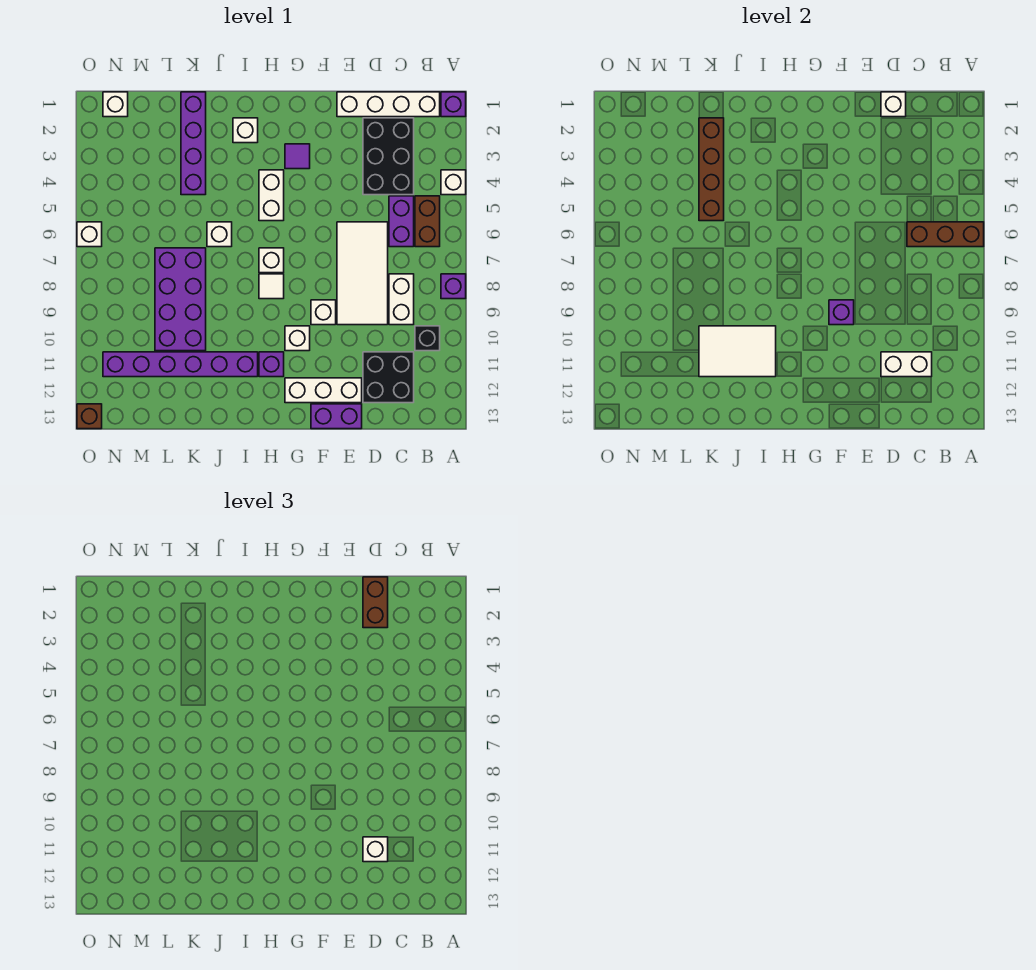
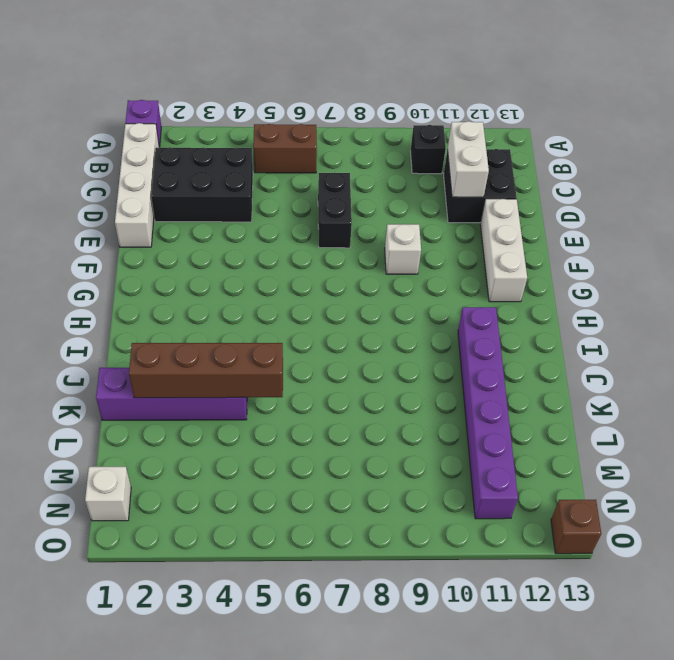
black brick D7:E7 level 1 -> white tile D6:E9 level 1
none -> white brick A4 level 1
none -> purple brick A8 level 1
none -> purple brick C5:C6 level 1
none -> white brick C8:C9 level 1

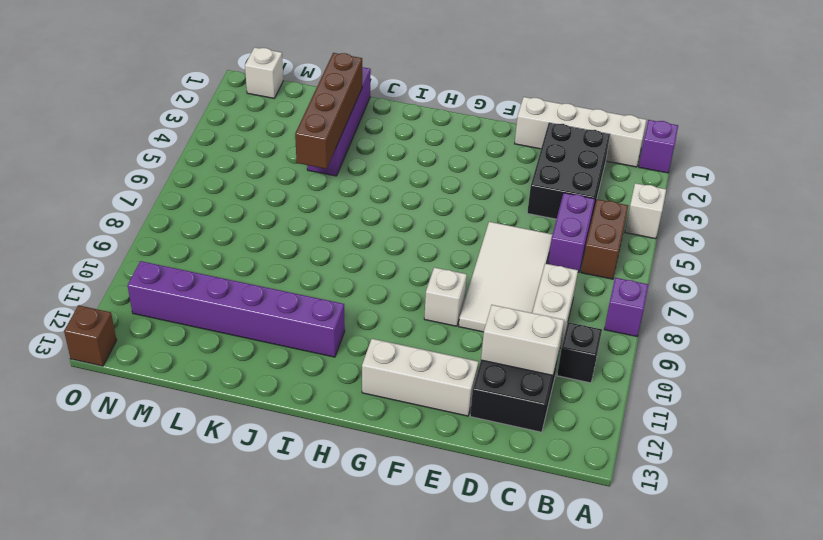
none -> purple brick E13:F13 level 1
none -> purple tile G3 level 1
none -> white brick G10 level 1
none -> white brick H4:H5 level 1

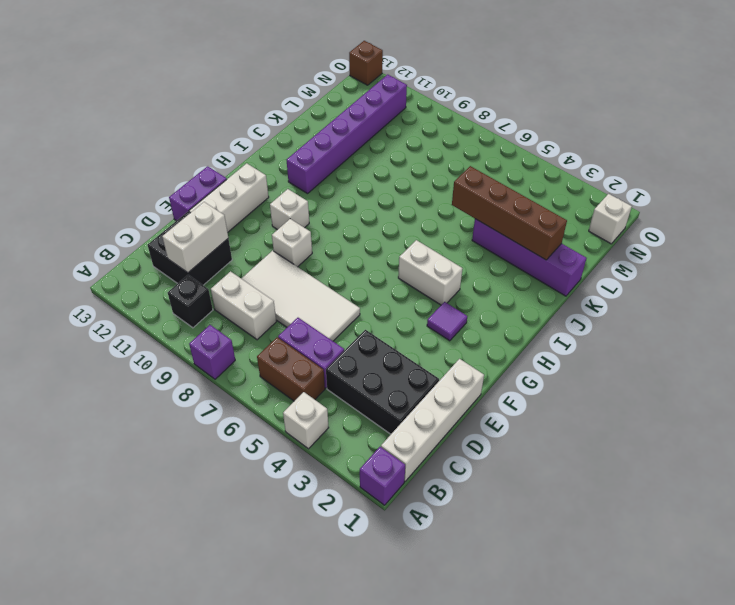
none -> white brick H7 level 1
none -> white tile H8 level 1
none -> purple brick H11 level 1
none -> white brick I2 level 1

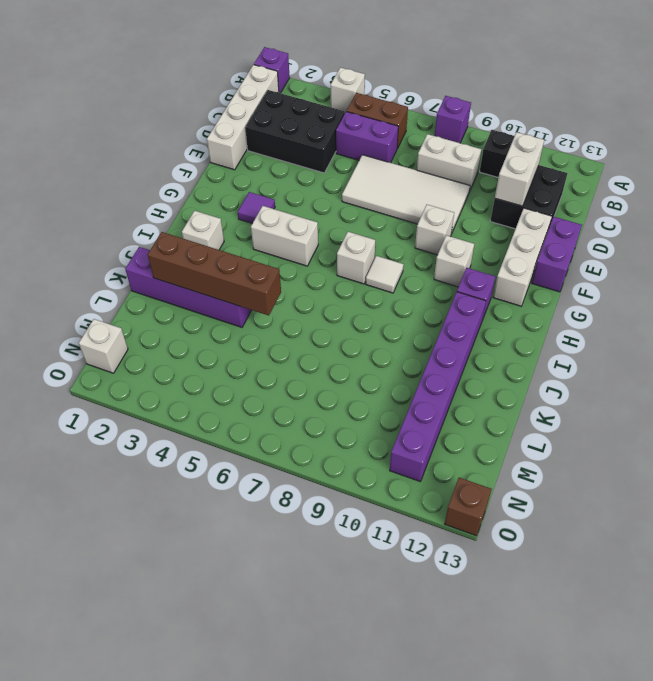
none -> white brick J6 level 1
none -> purple brick K7:L10 level 1
none -> white brick O6 level 1
none -> brown brick A6:C6 level 2

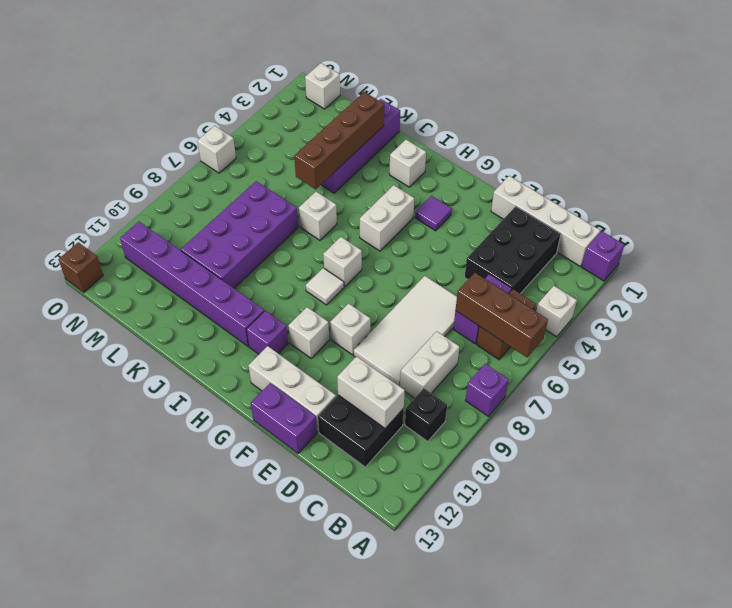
none -> white brick D1 level 2
none -> purple brick F9 level 2
none -> white tile I10:K11 level 2
none -> brown brick D1:D2 level 3

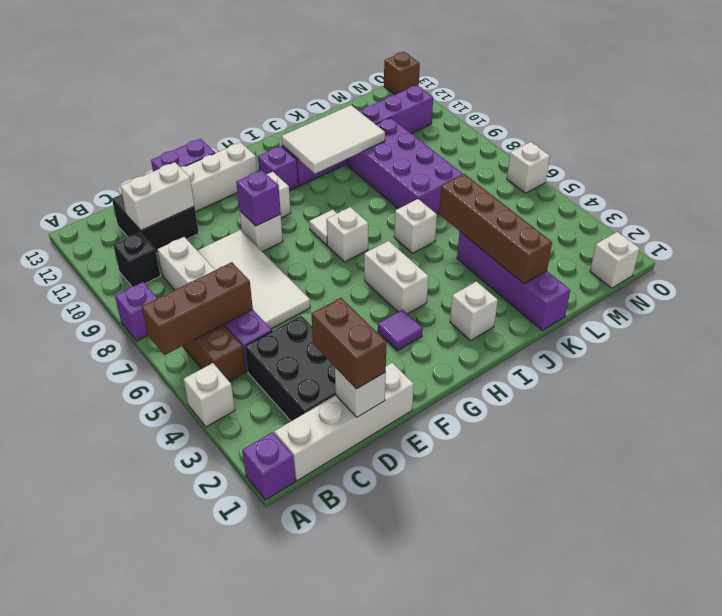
none -> white brick D11 level 3

